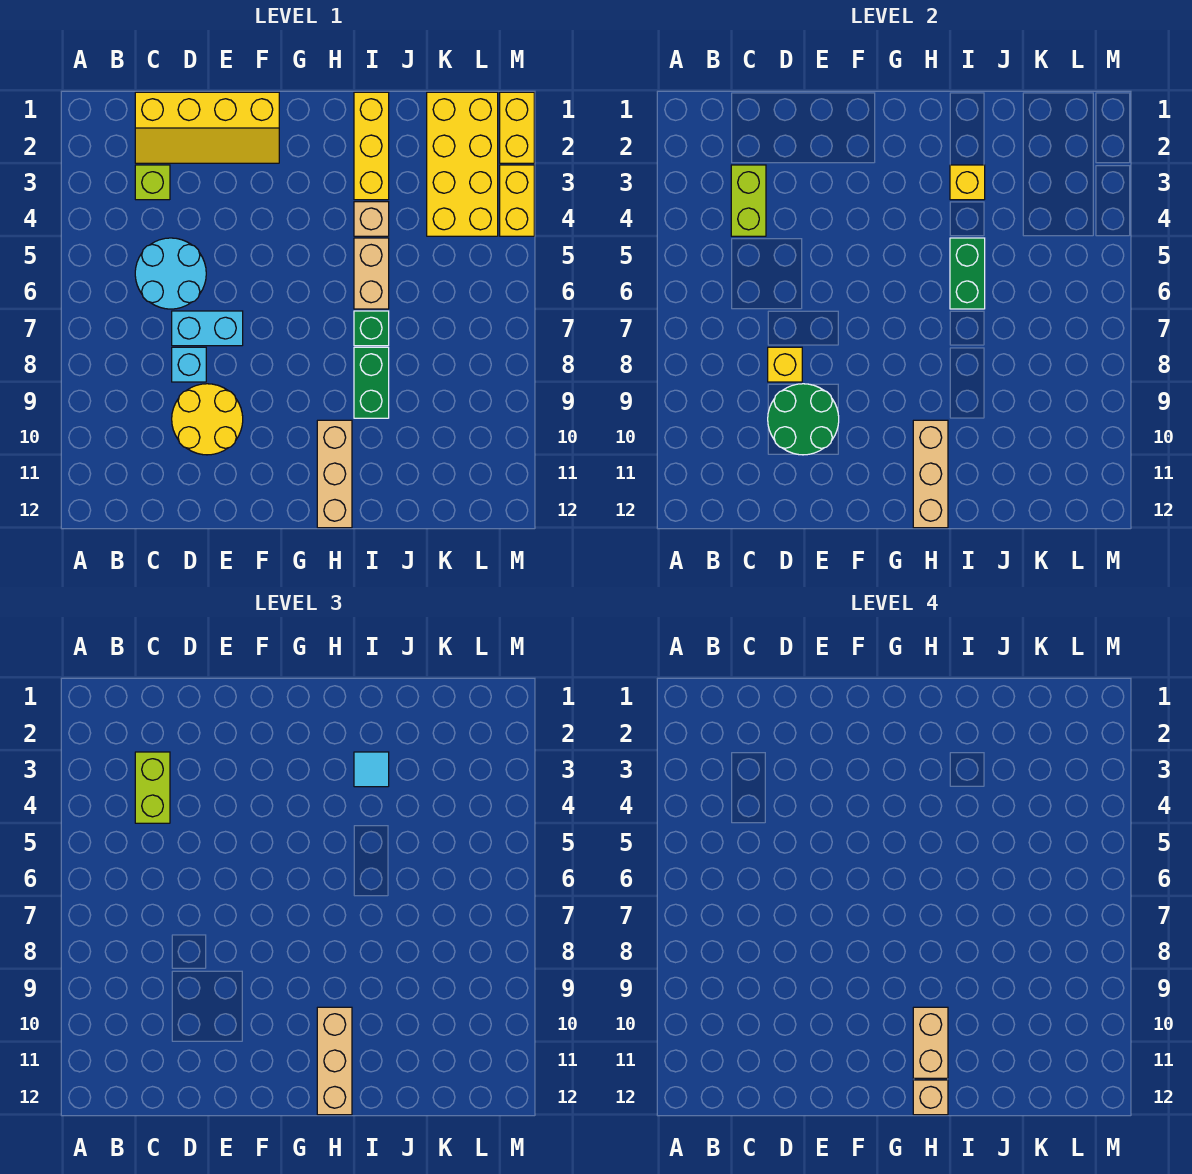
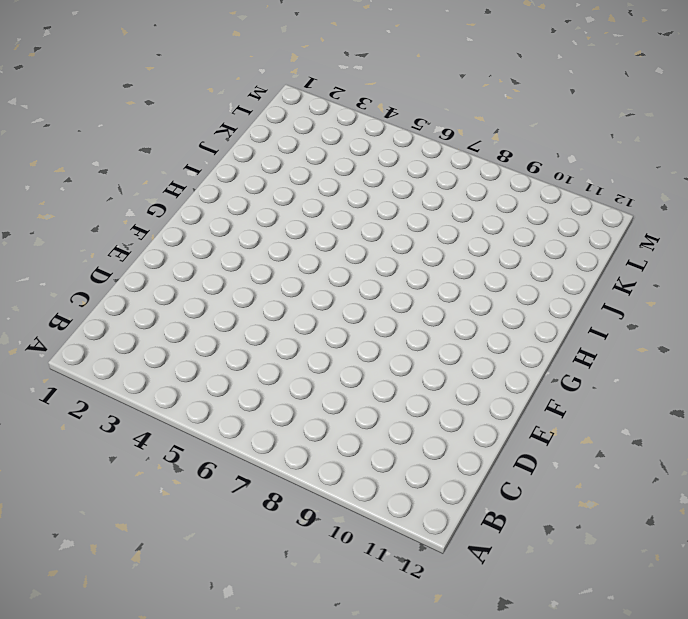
none -> yellow slope C1:F2 level 1 top 1
none -> lime brick C3 level 1
none -> cyan round brick C5:D6 level 1

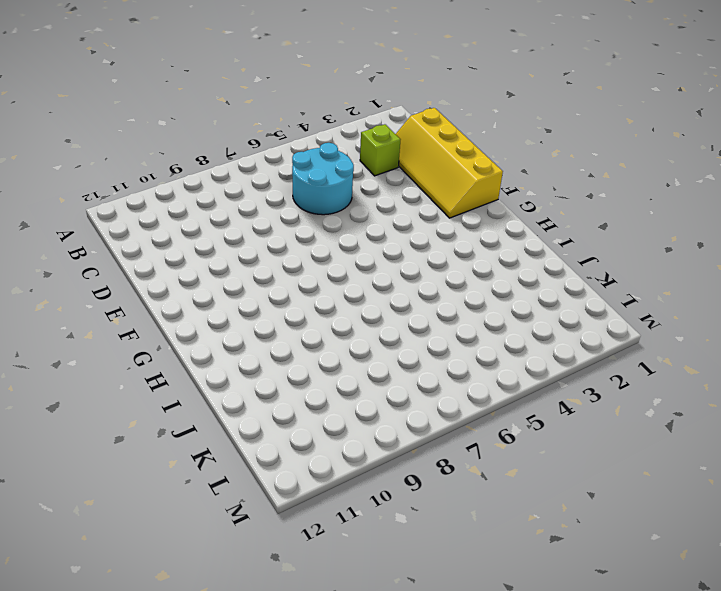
none -> cyan brick D7:E7 level 1
none -> cyan brick D8 level 1
none -> yellow round brick D9:E10 level 1

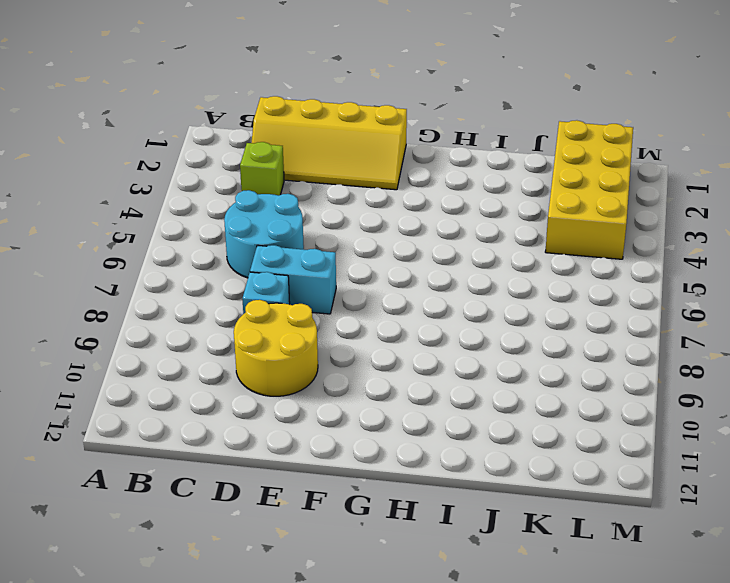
none -> tan brick H10:H12 level 1
none -> yellow brick I1:I3 level 1
none -> tan brick I4 level 1

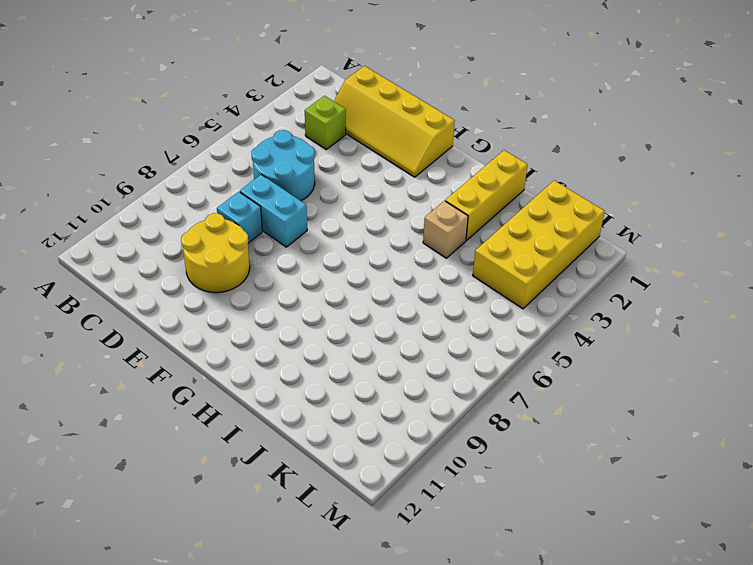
none -> tan brick H10:H12 level 1
none -> tan brick I5:I6 level 1
none -> green brick I7 level 1

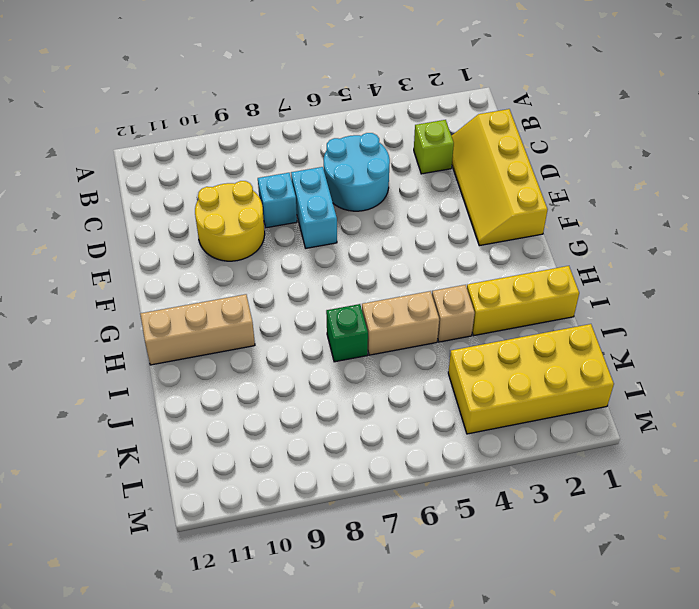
none -> green brick I8:I9 level 1
none -> yellow brick M1:M2 level 1
none -> yellow brick M3:M4 level 1

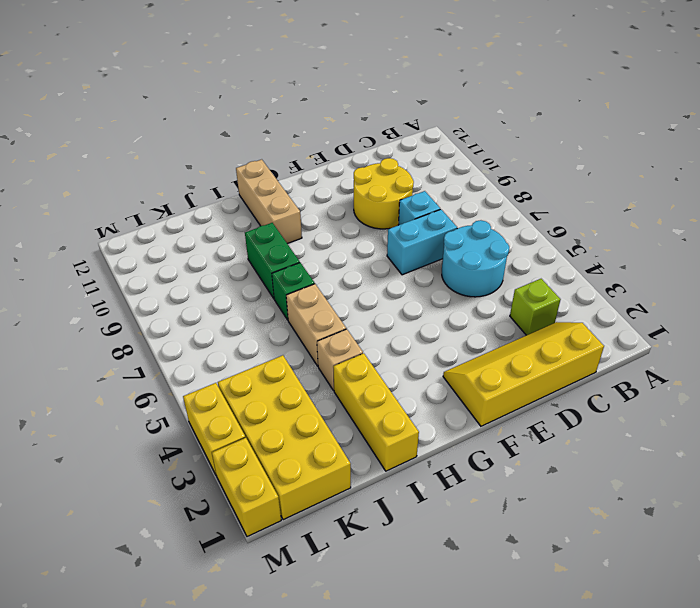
none -> lime brick C3:C4 level 2
none -> yellow brick D8 level 2
none -> green round brick D9:E10 level 2

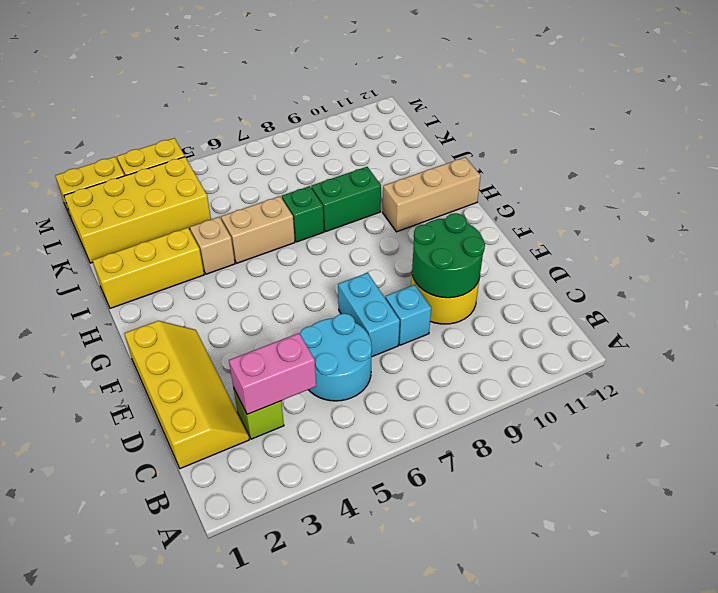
pink brick C3:C4 level 2 -> lime brick C3:C4 level 2
none -> yellow brick D8 level 2
none -> tan brick H10:H12 level 2
none -> yellow brick I3 level 2

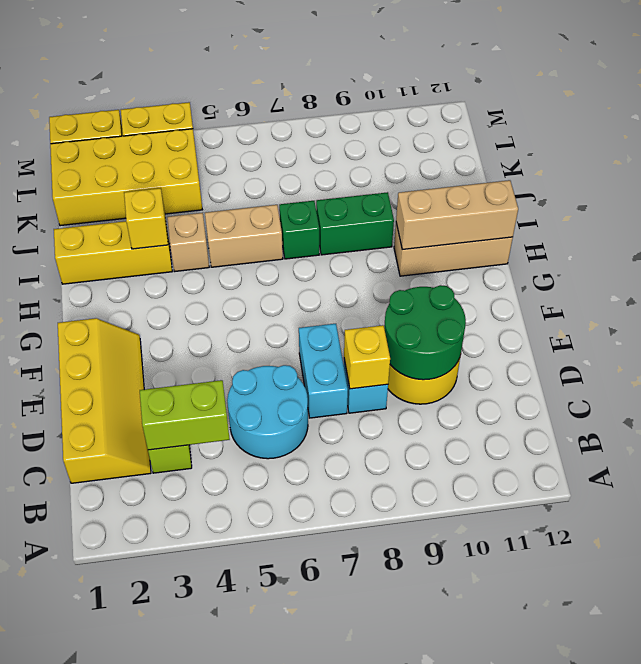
none -> green brick I5:I6 level 2
none -> lime brick C3:C4 level 3
none -> tan brick H10:H12 level 3

